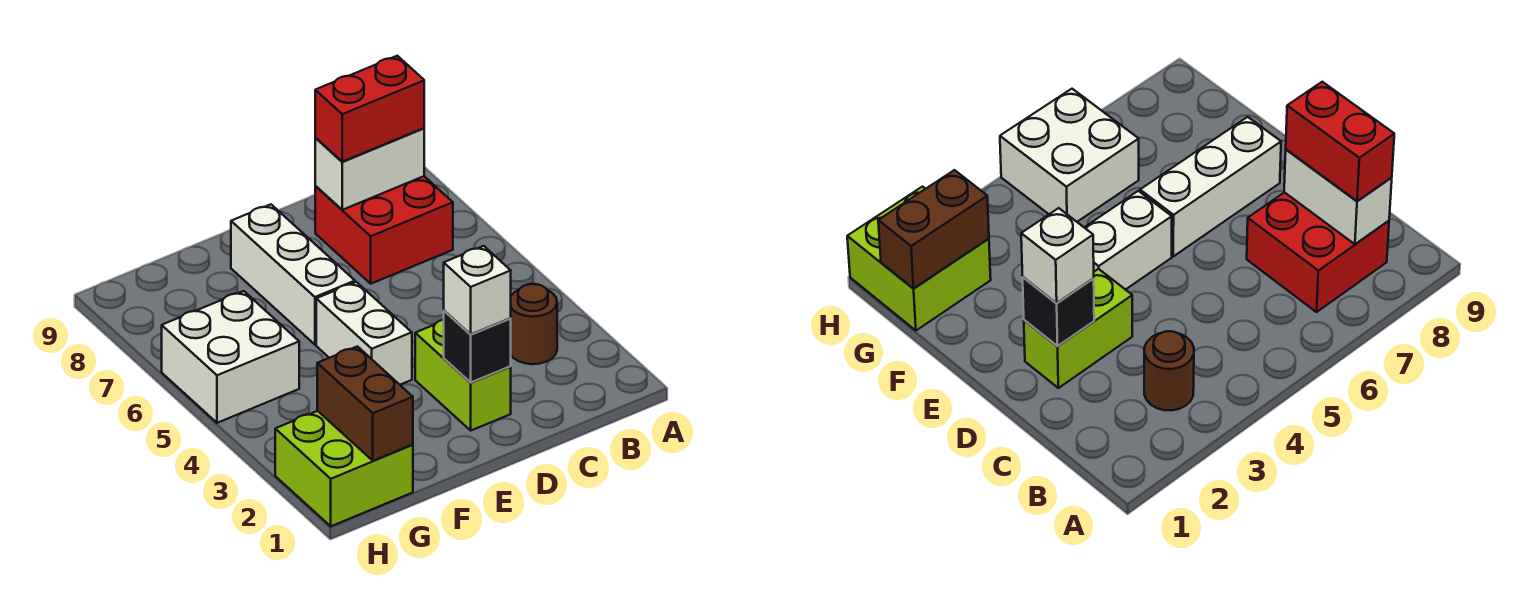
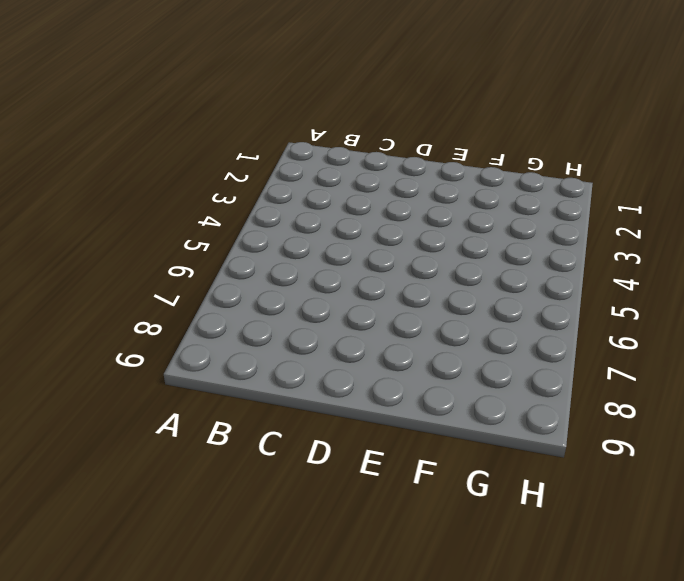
none -> brown round brick B3 level 1
none -> red brick B7:C8 level 1
none -> lime brick D2:D3 level 1

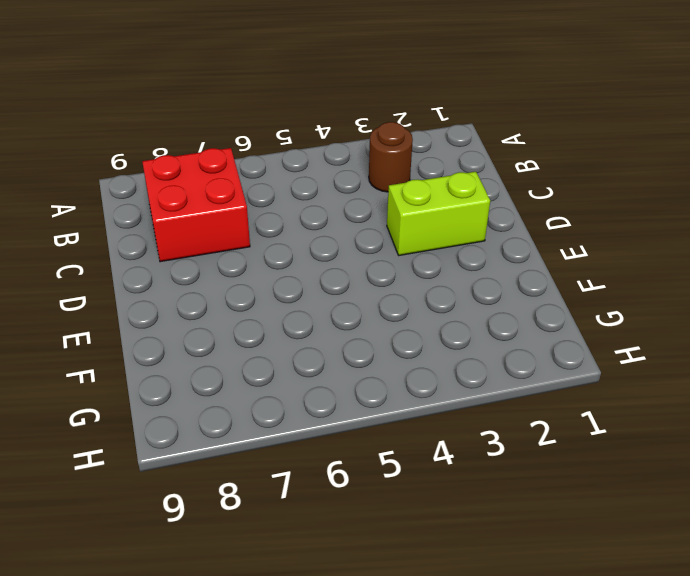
none -> white brick E4:E5 level 1
none -> white brick E6:E8 level 1
none -> lime brick G1:H2 level 1

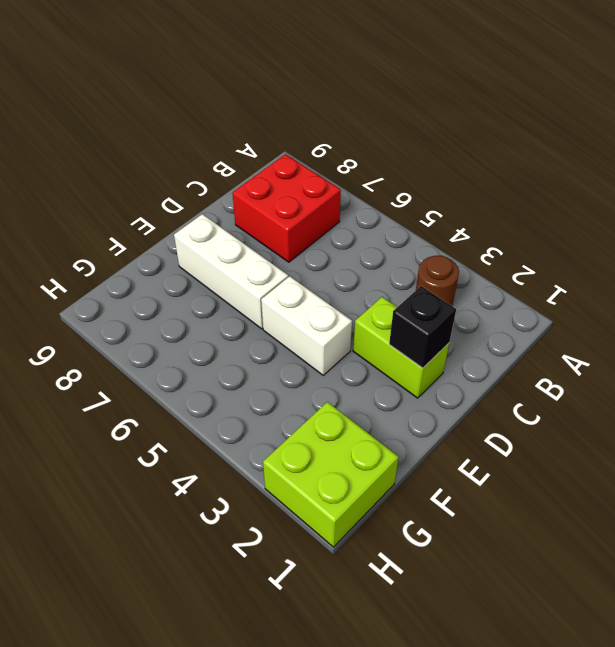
none -> white brick G5:H6 level 1
none -> white brick B8:C8 level 2
none -> brown brick G1:G2 level 2

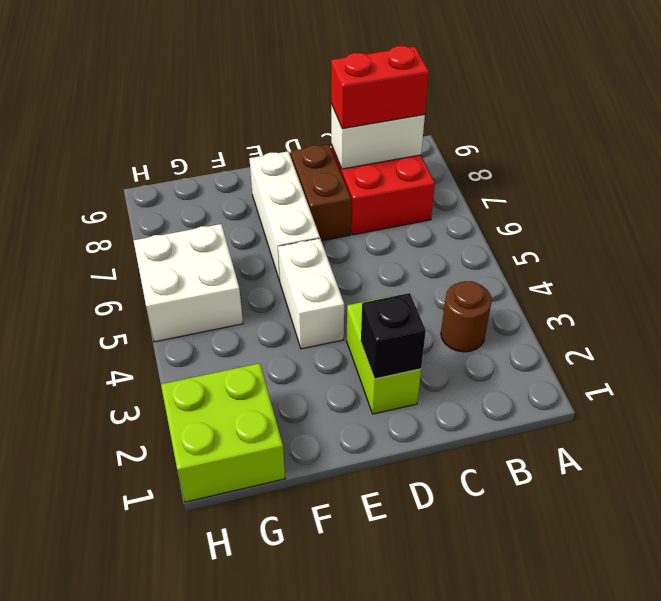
brown brick D7:D8 level 1 -> brown brick G1:G2 level 2
none -> white brick D2 level 3

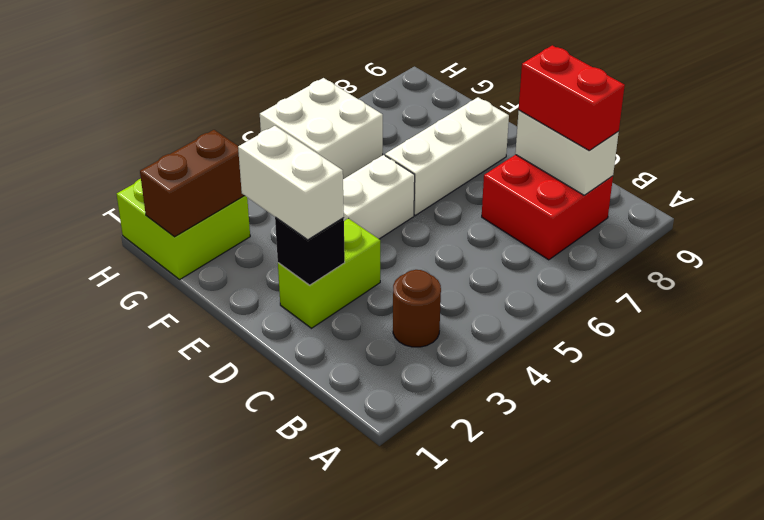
white brick D2:E2 level 3 -> white brick D2 level 3

